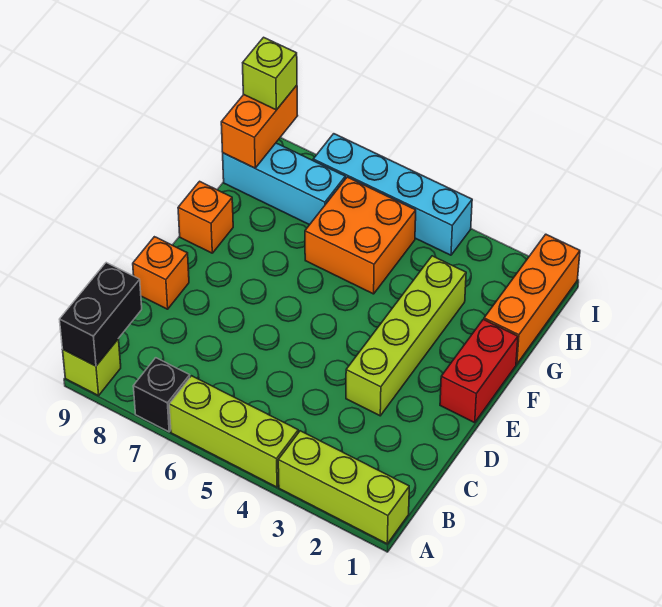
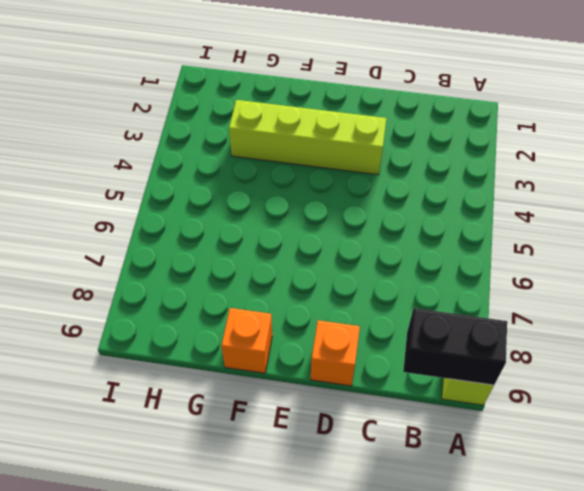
none -> lime brick A1:A3 level 1
none -> lime brick A4:A6 level 1
none -> black brick A7 level 1

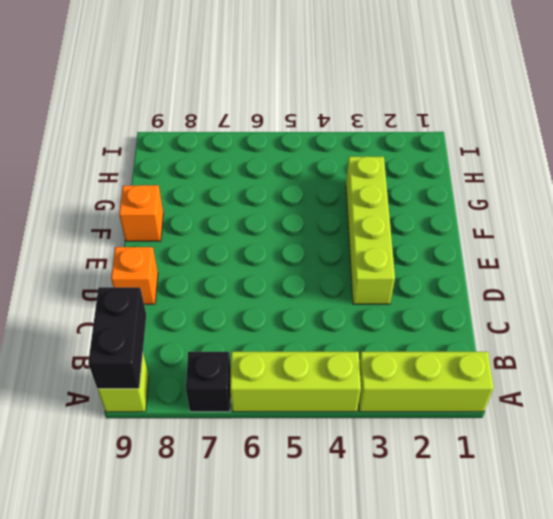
none -> red brick E1:F1 level 1
none -> orange brick G1:I1 level 1
none -> orange brick G5:H6 level 1

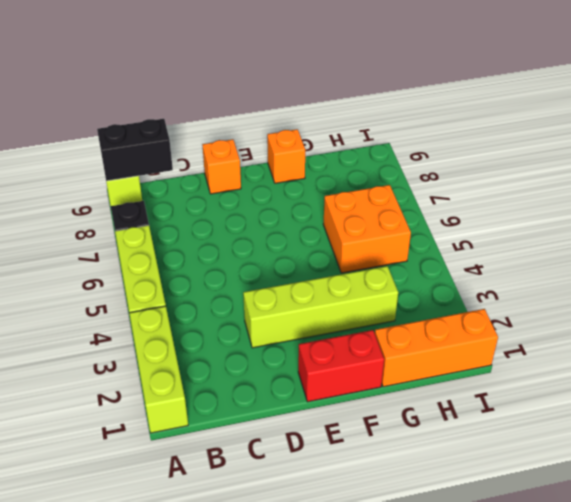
none -> cyan brick H7:H9 level 1
none -> cyan brick I4:I7 level 1
none -> orange brick H9:I9 level 2

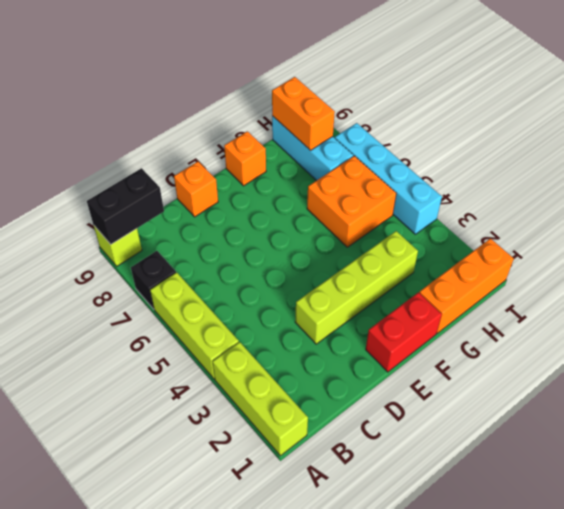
orange brick H8:H9 level 2 -> orange brick H9:I9 level 2
none -> lime brick I9 level 3

